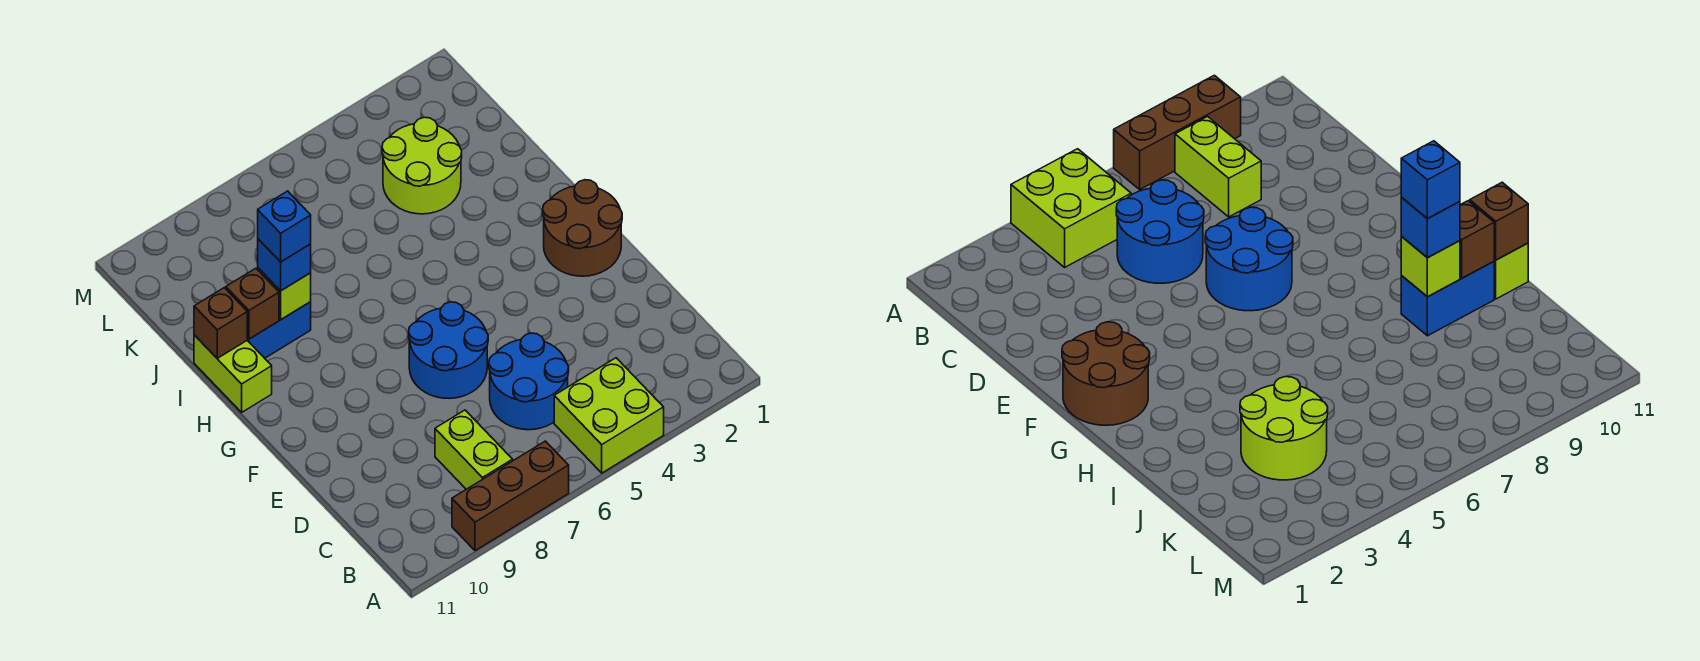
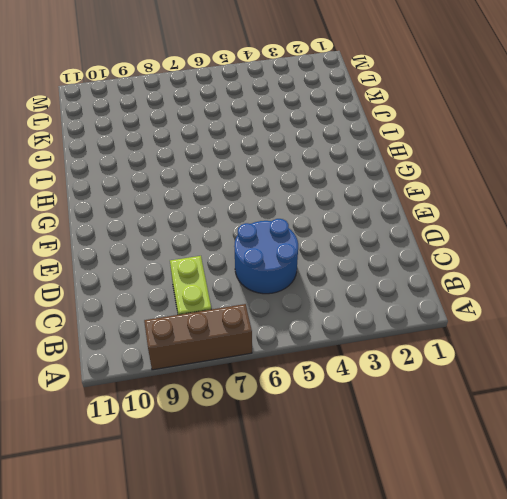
none -> lime brick A4:B5 level 1
none -> blue round brick E6:F7 level 1
none -> brown round brick F1:G2 level 1

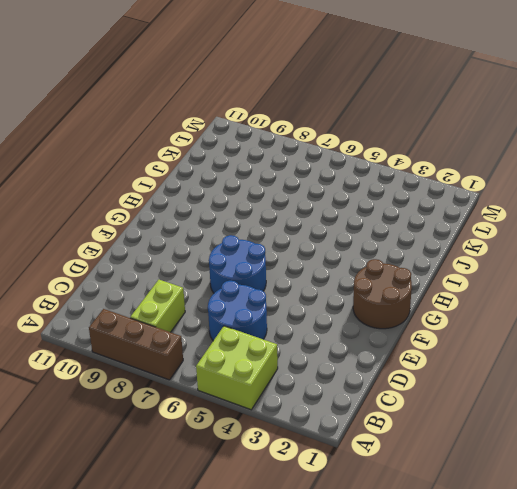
none -> lime brick H11:I11 level 1
none -> blue brick I9:I10 level 1
none -> lime round brick J3:K4 level 1

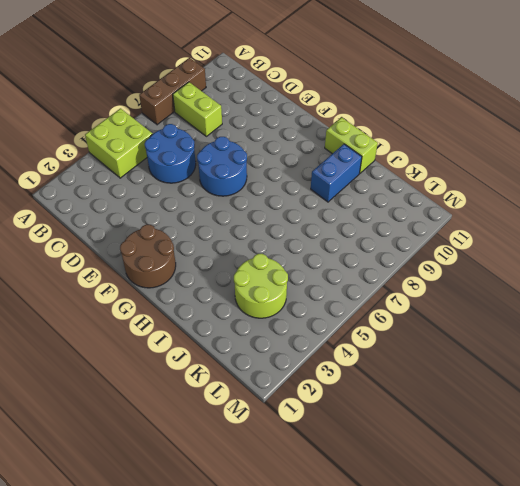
none -> lime brick I9 level 2
none -> brown brick I10 level 2
none -> brown brick I11 level 2

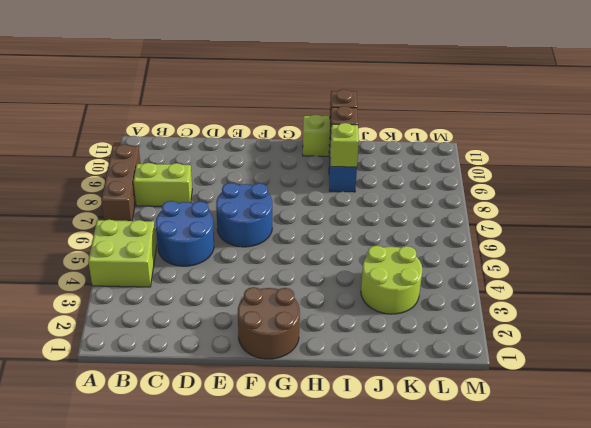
none -> blue brick I9 level 3
none -> blue brick I9 level 4

